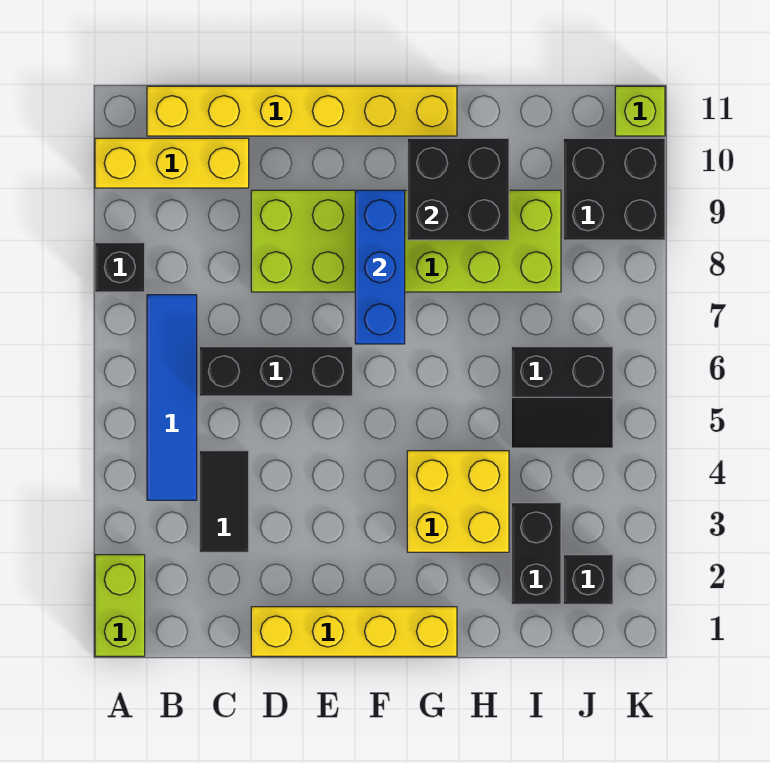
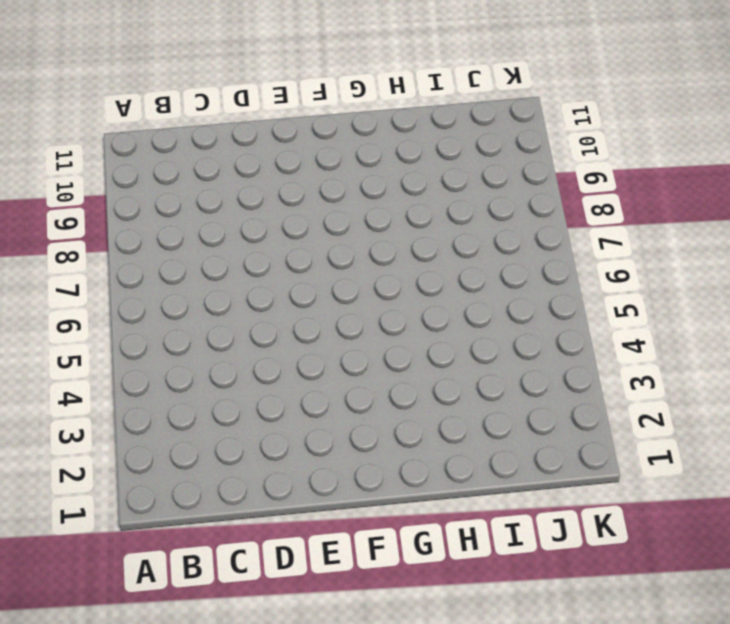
none -> lime brick A1:A2 level 1
none -> black brick A8 level 1
none -> yellow brick A10:C10 level 1

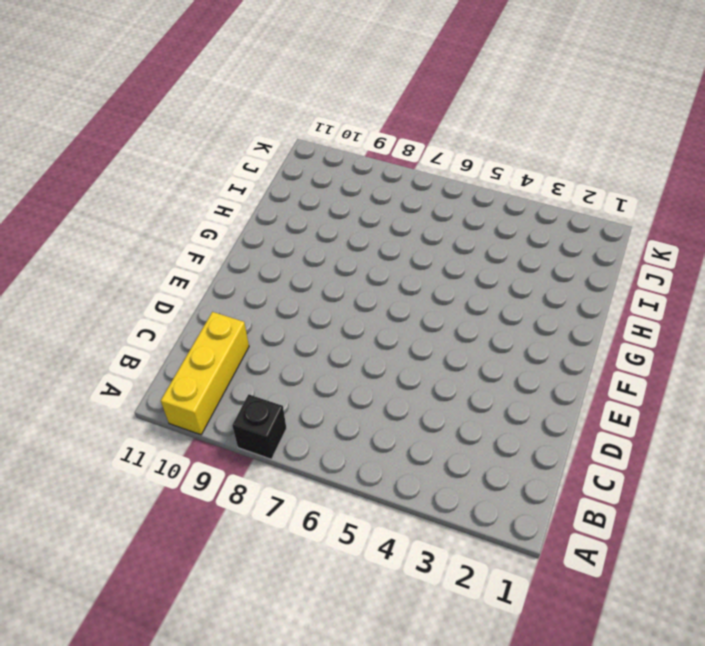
none -> lime brick A1:A2 level 1
none -> blue tile B4:B7 level 1
none -> yellow brick B11:G11 level 1

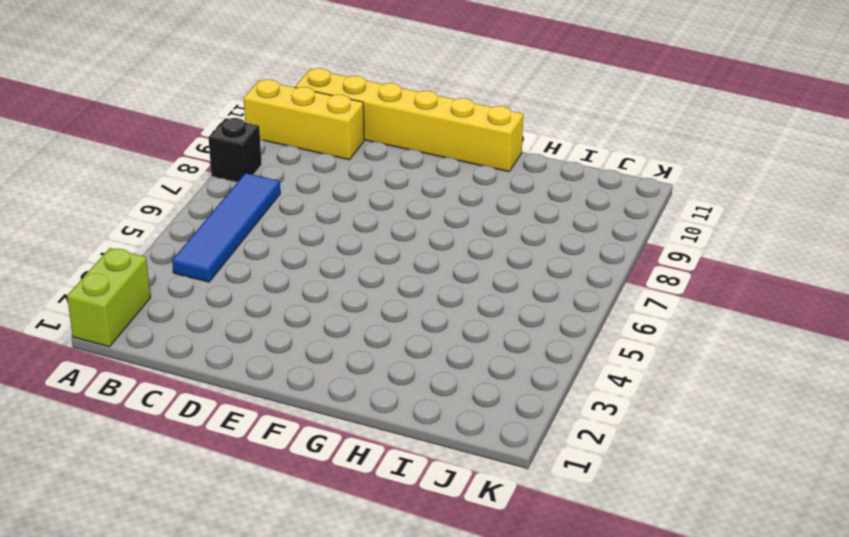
none -> black tile C3:C4 level 1
none -> black brick C6:E6 level 1
none -> yellow brick D1:G1 level 1

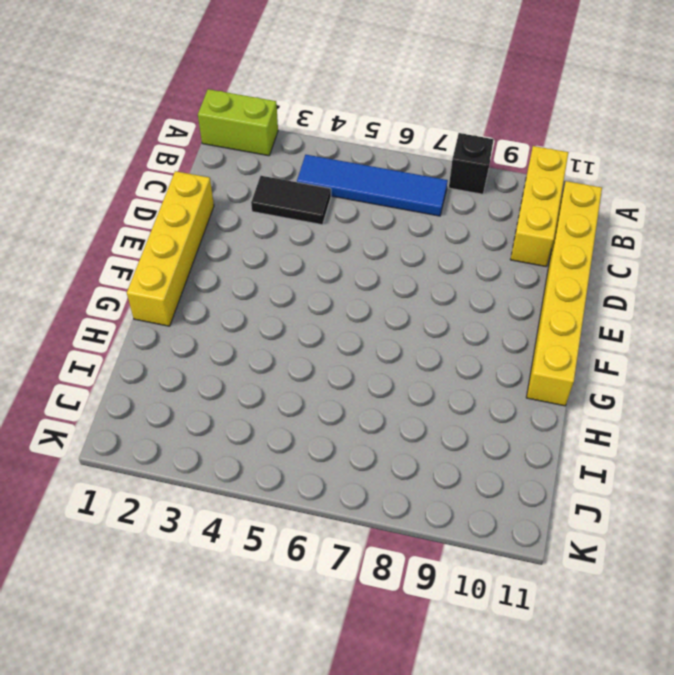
none -> black brick C6:E6 level 1
none -> lime brick D8:I9 level 1
none -> yellow brick G3:H4 level 1

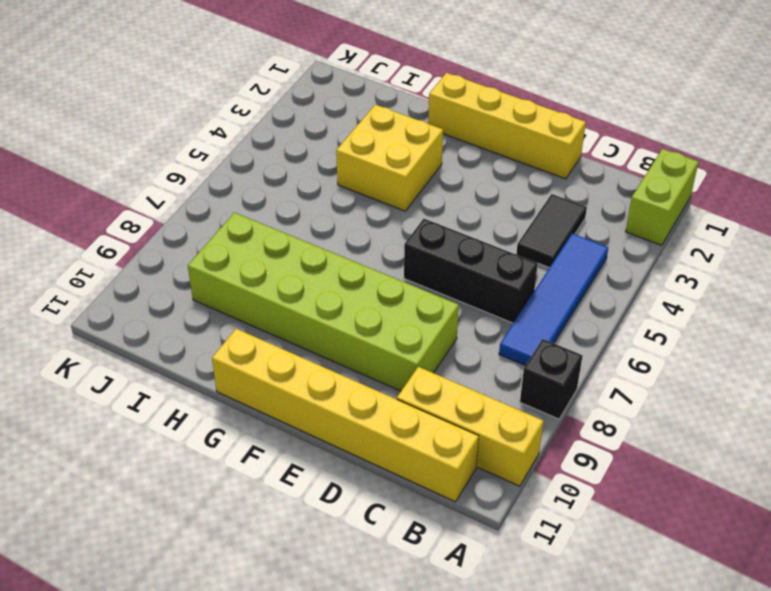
none -> black brick I2:I3 level 1
none -> black slope I5:J6 level 1 top 6
none -> black brick J2 level 1

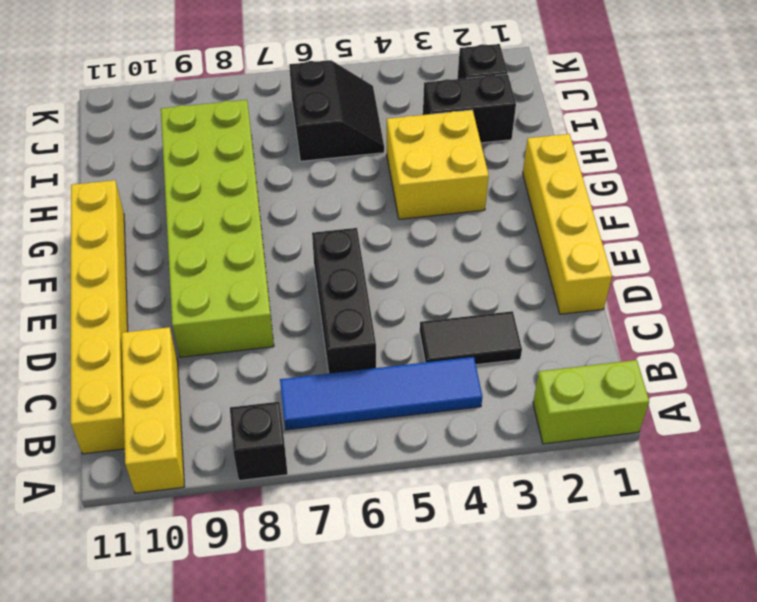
none -> black brick J9:K10 level 1
none -> lime brick K11 level 1
none -> blue brick F7:F9 level 2

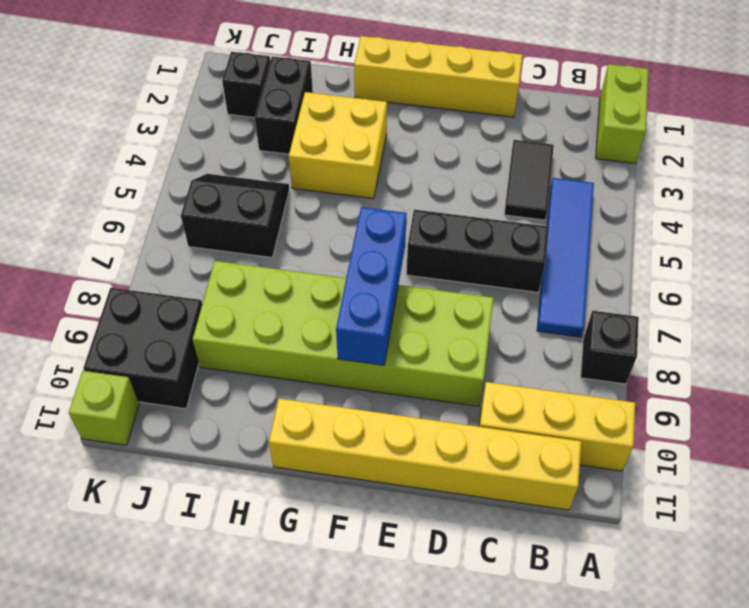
none -> black brick G9:H10 level 2

